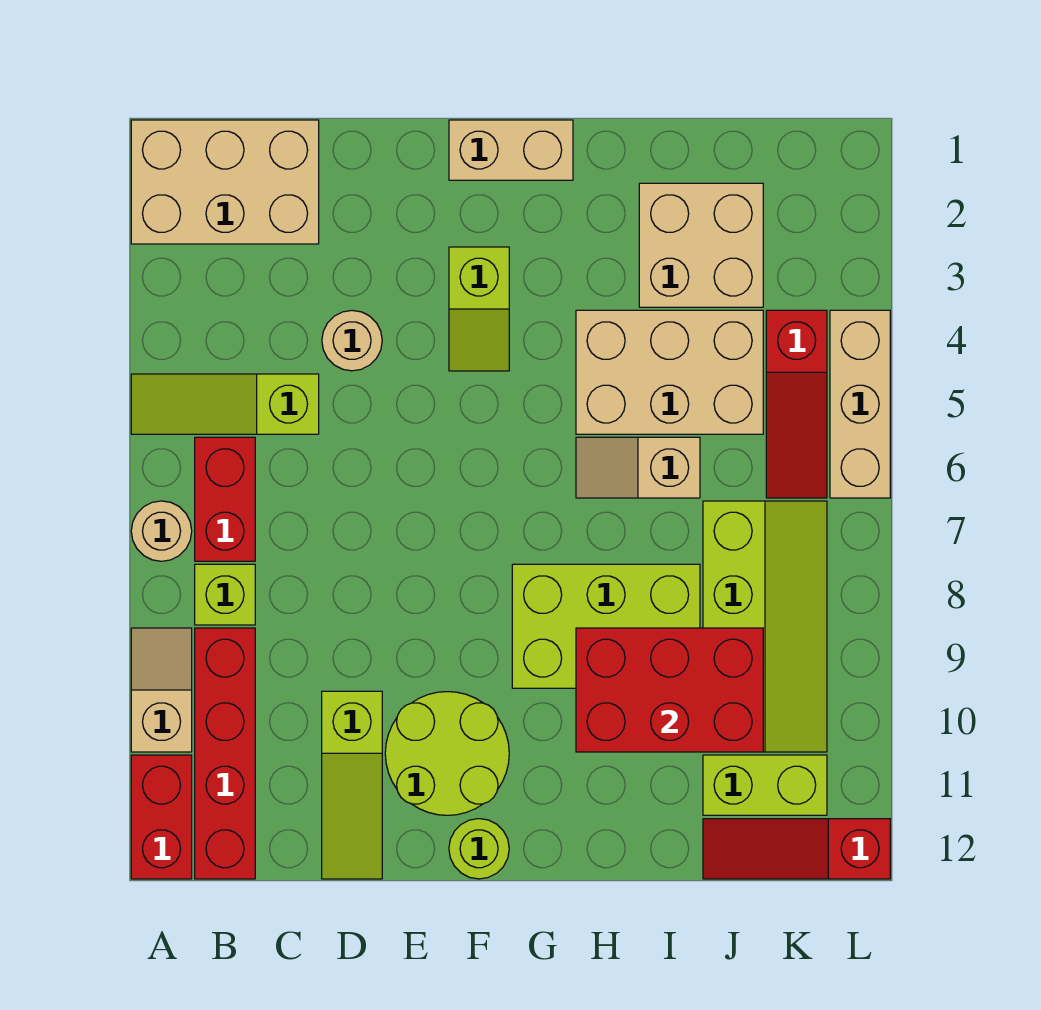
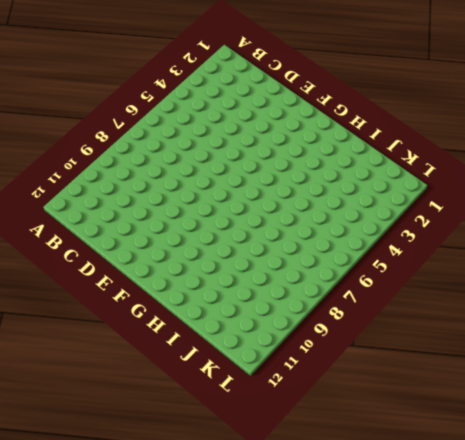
none -> tan brick A1:C2 level 1
none -> lime slope A5:C5 level 1 top C
none -> tan round brick A7 level 1

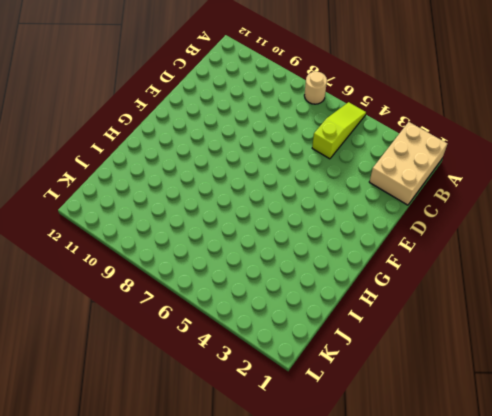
none -> tan slope A9:A10 level 1 top 10
none -> red brick A11:A12 level 1
none -> red brick B6:B7 level 1

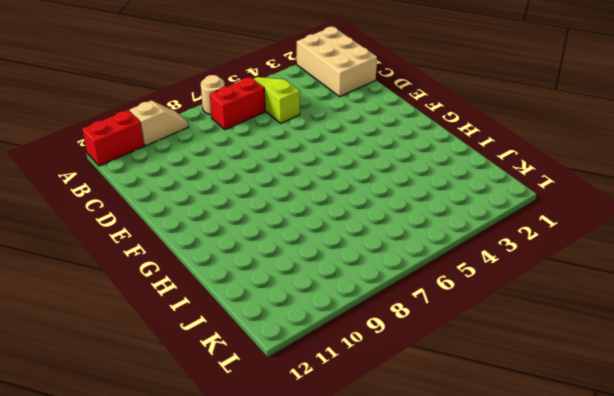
none -> lime brick B8 level 1
none -> red brick B9:B12 level 1
none -> tan round brick D4 level 1

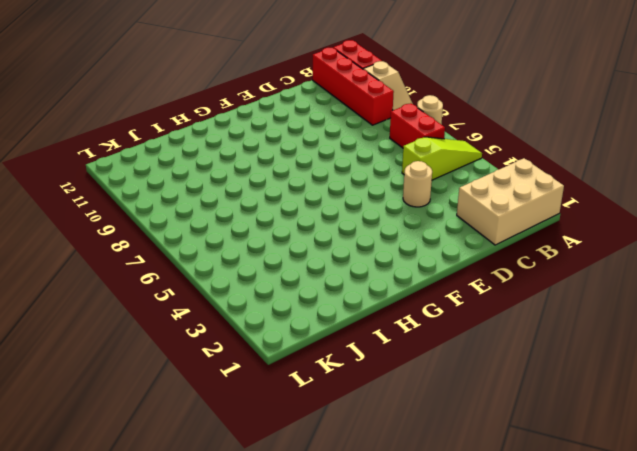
none -> lime brick B8 level 1
none -> lime slope D10:D12 level 1 top 10
none -> lime round brick E10:F11 level 1

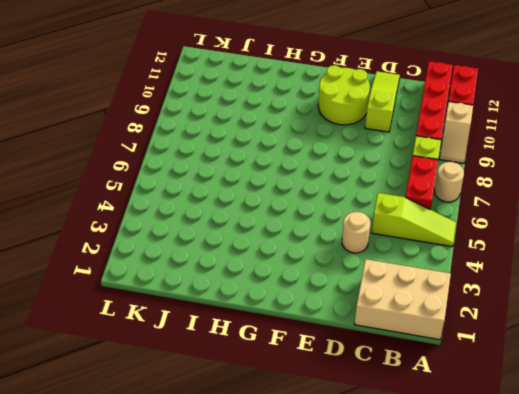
none -> tan brick F1:G1 level 1
none -> lime slope F3:F4 level 1 top 3
none -> lime round brick F12 level 1

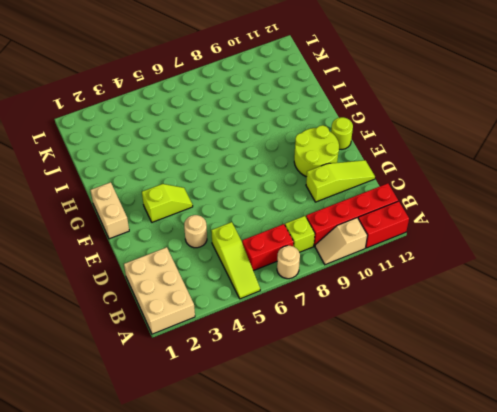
none -> lime brick G8:I9 level 1
none -> tan brick H4:J5 level 1
none -> tan slope H6:I6 level 1 top I

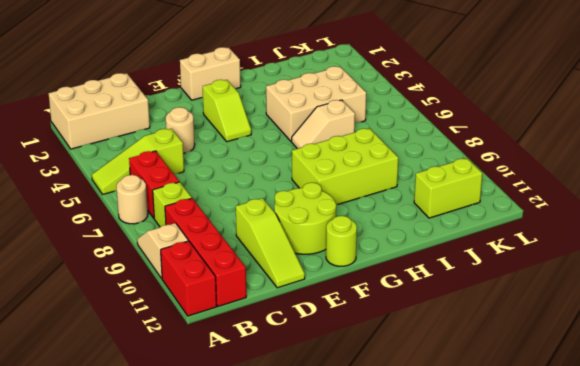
none -> tan brick I2:J3 level 1
none -> lime slope J7:K10 level 1 top J
none -> red slope J12:L12 level 1 top L

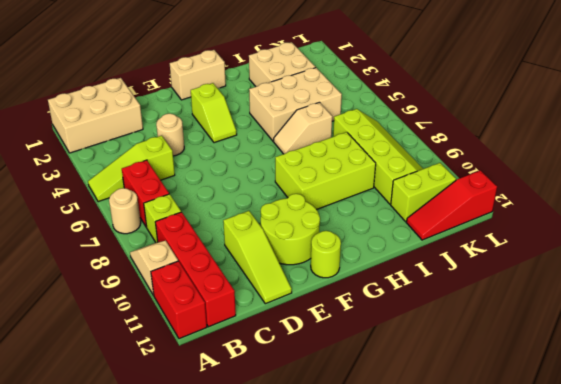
none -> red slope K4:K6 level 1 top 4
none -> tan brick L4:L6 level 1
none -> red brick H9:J10 level 2

